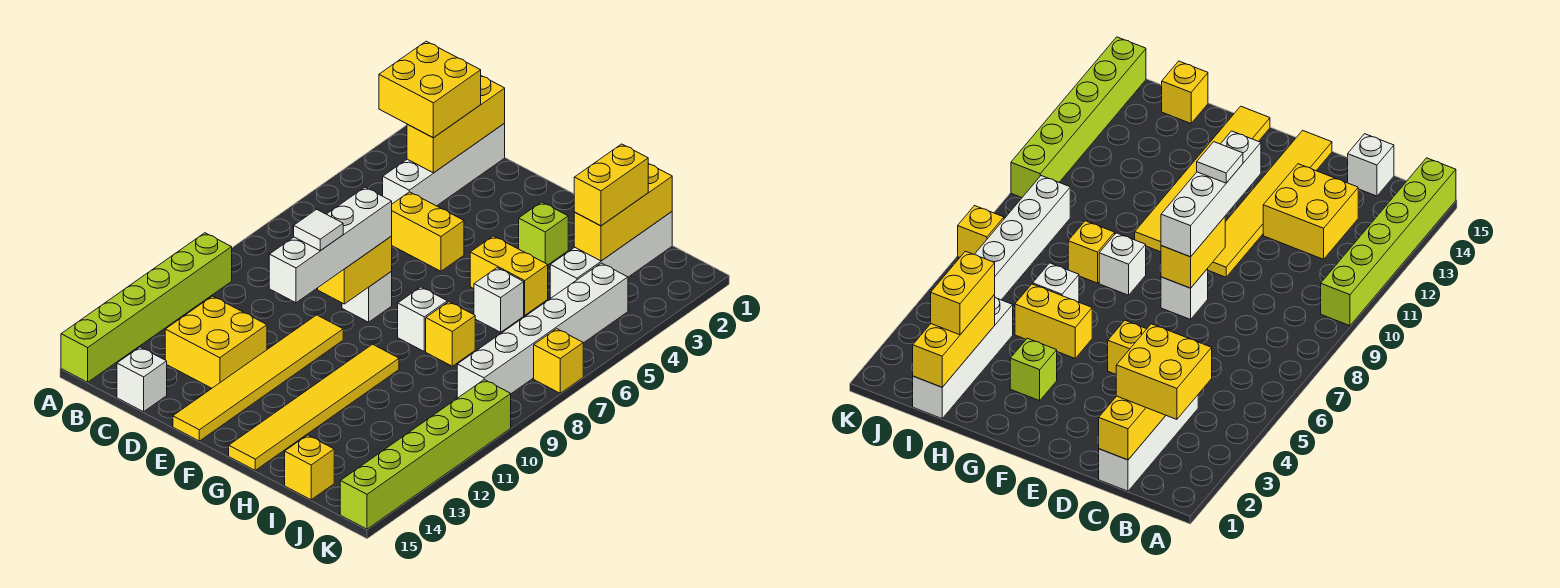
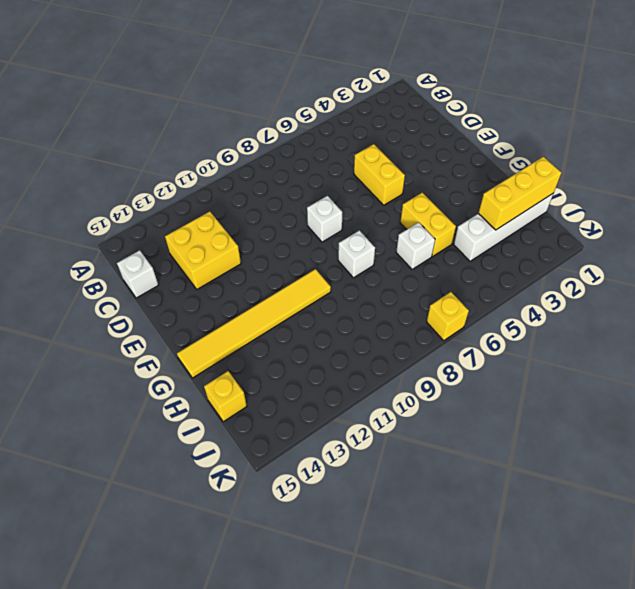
none -> lime brick A10:A15 level 1
none -> white brick C1:C4 level 1
none -> yellow tile E10:E15 level 1

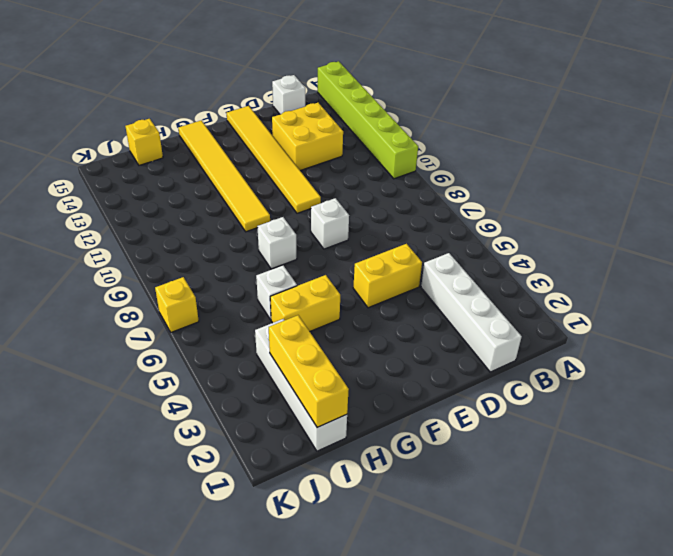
none -> lime brick G3 level 1
none -> yellow brick H8 level 1
none -> white brick J4:J9 level 1

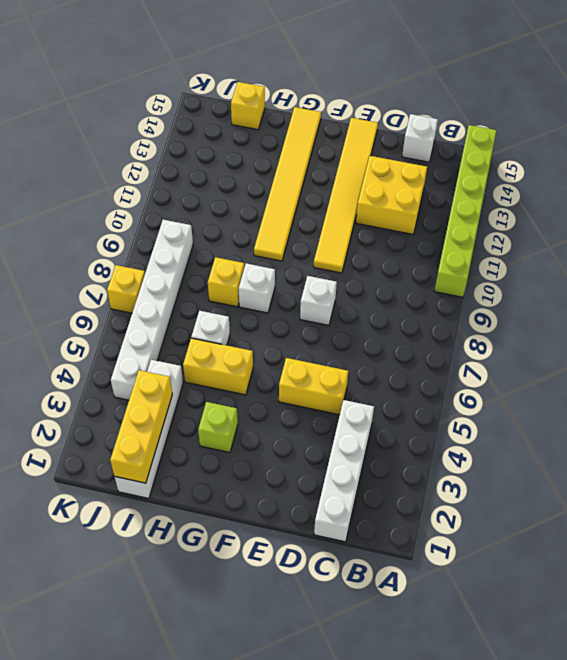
none -> lime brick K10:K15 level 1
none -> yellow brick C1:C3 level 2
none -> yellow brick E8:E9 level 2

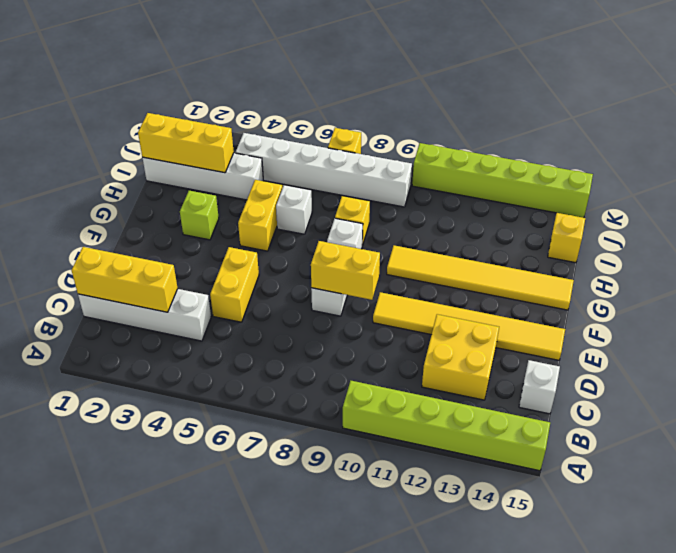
none -> yellow brick B2:C3 level 3
none -> white brick E8:E11 level 3
none -> yellow brick I2:I3 level 3

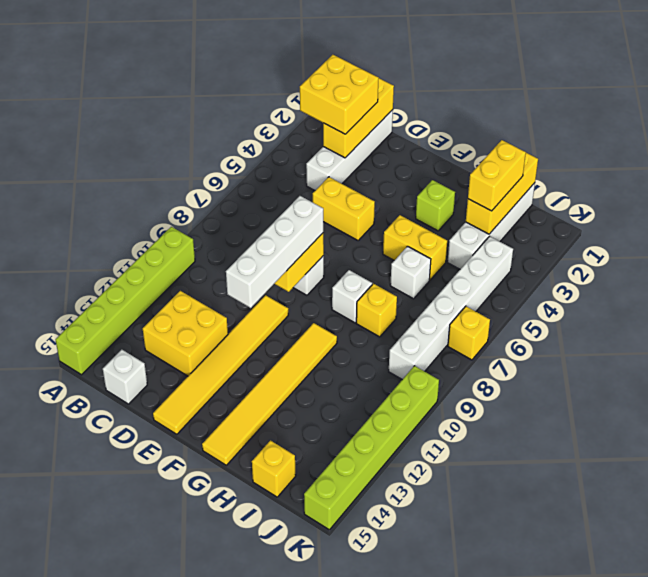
none -> white tile E10 level 4

